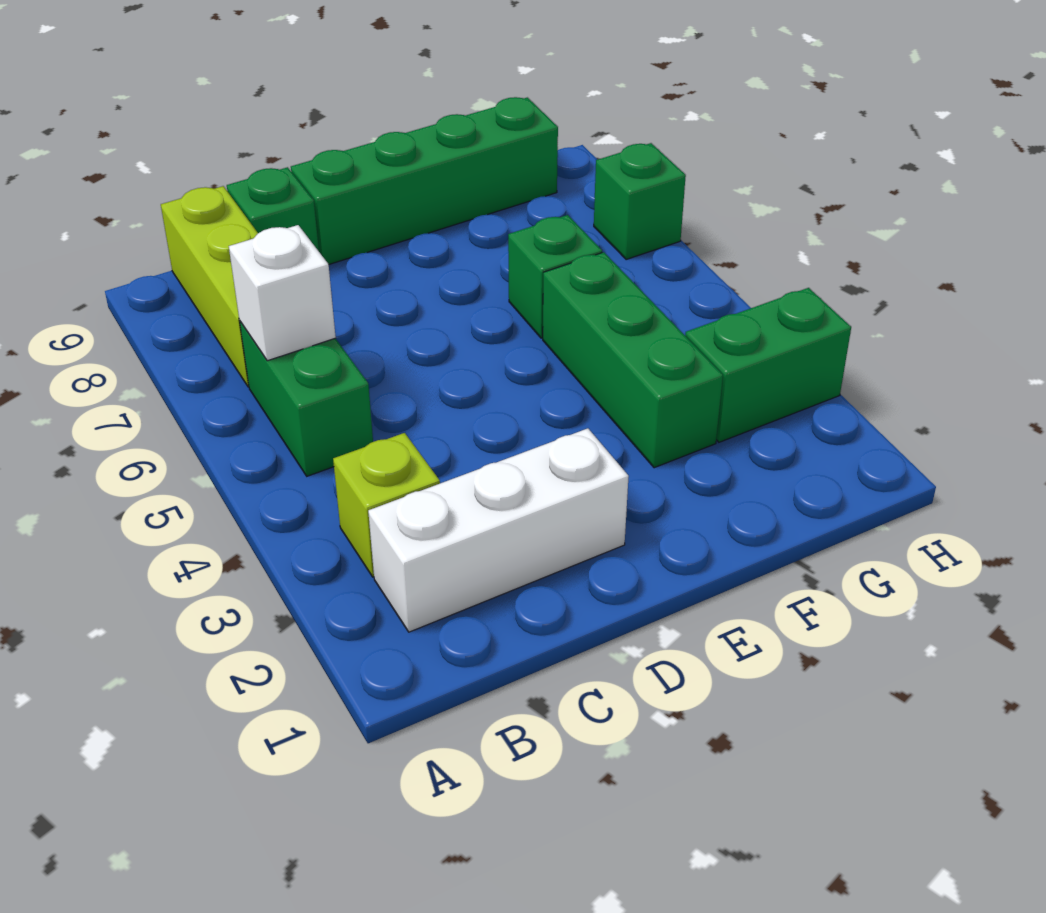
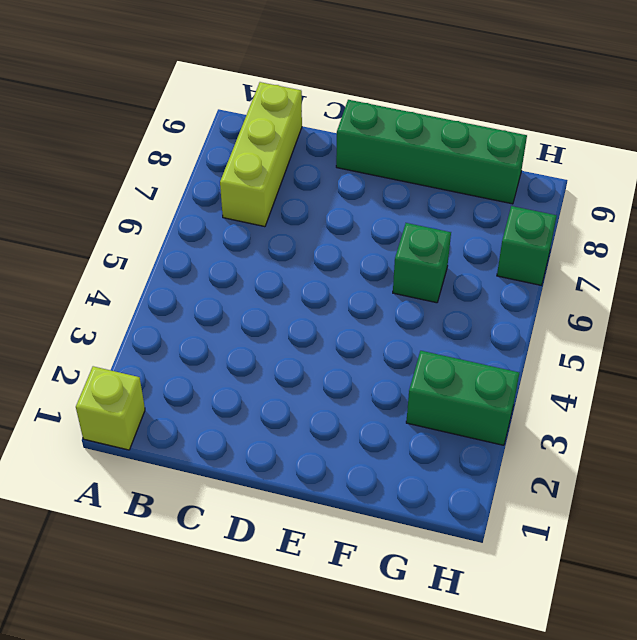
lime brick A1 level 1 -> lime brick B3 level 1
none -> white brick B2:D2 level 1
none -> green brick B5:B6 level 1

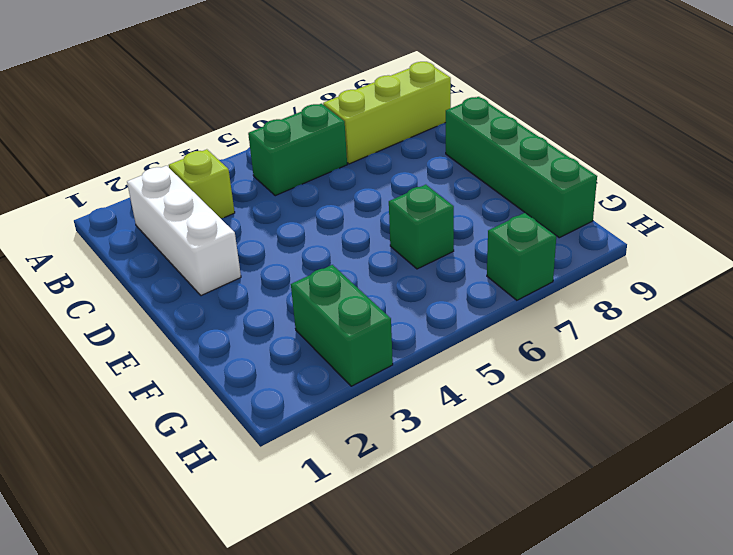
none -> green brick C9 level 1
none -> green brick F3:F5 level 1

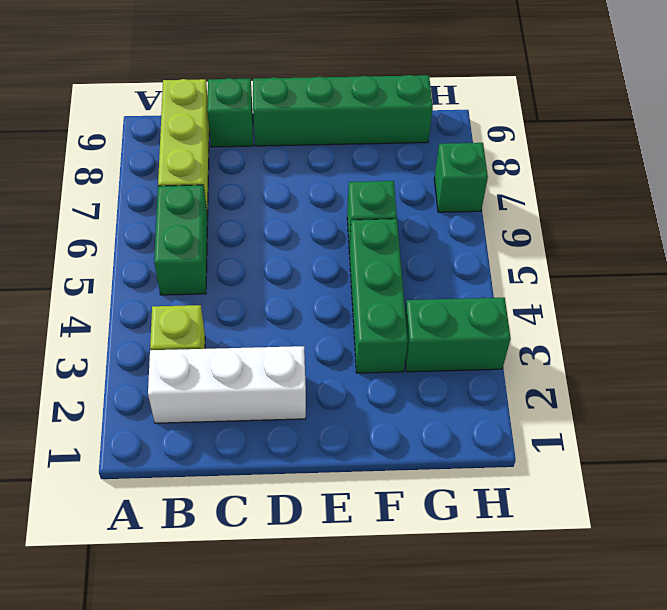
none -> white brick B6 level 2

